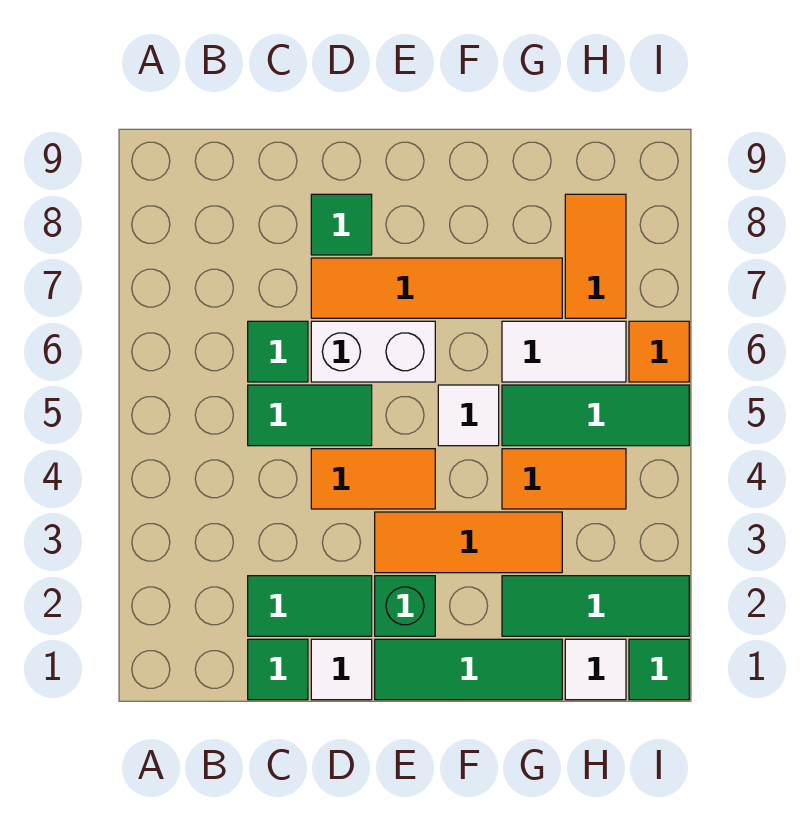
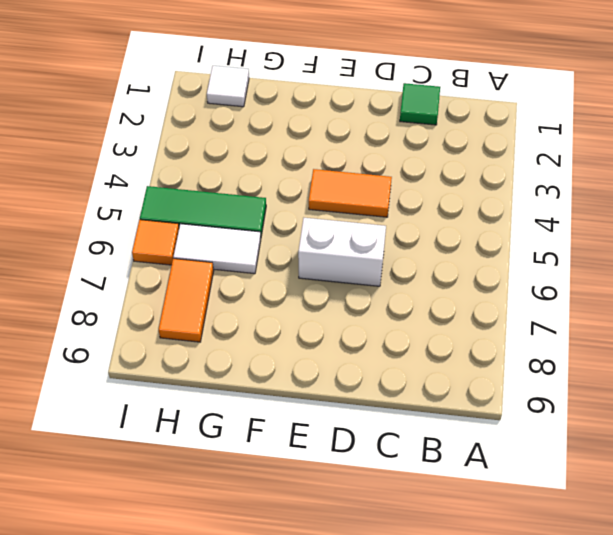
none -> green tile C2:D2 level 1
none -> green tile C5:D5 level 1
none -> green tile C6 level 1

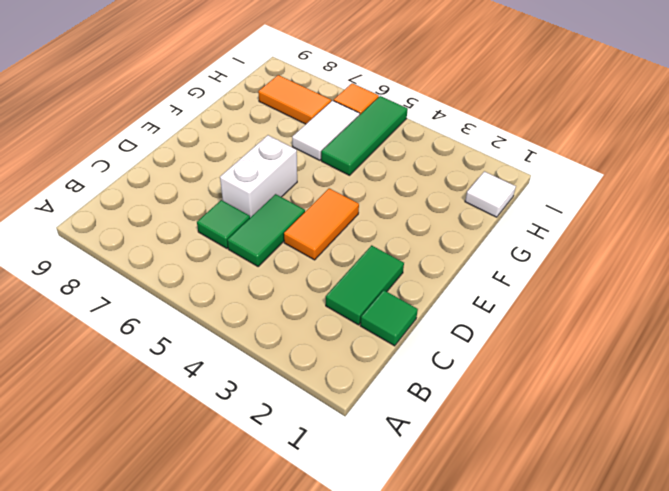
none -> white tile D1 level 1
none -> orange tile D7:G7 level 1
none -> green tile D8 level 1

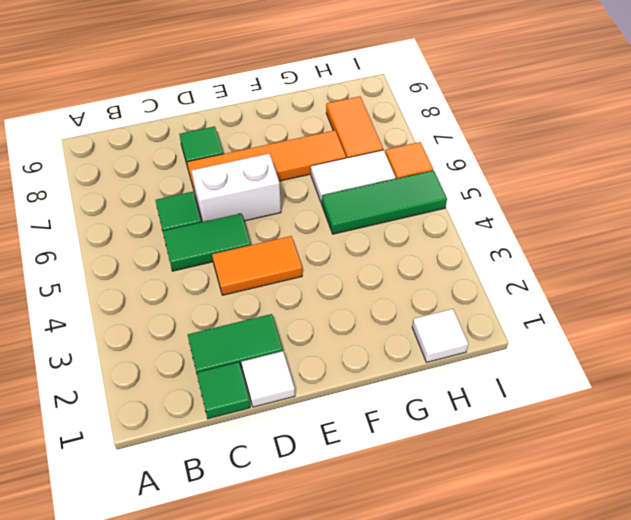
none -> green tile E1:G1 level 1
none -> green brick E2 level 1
none -> orange tile E3:G3 level 1

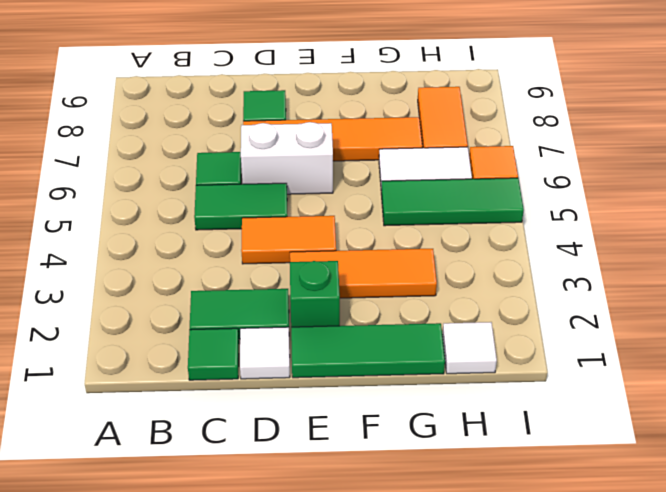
none -> white tile F5 level 1
none -> green tile G2:I2 level 1
none -> orange tile G4:H4 level 1

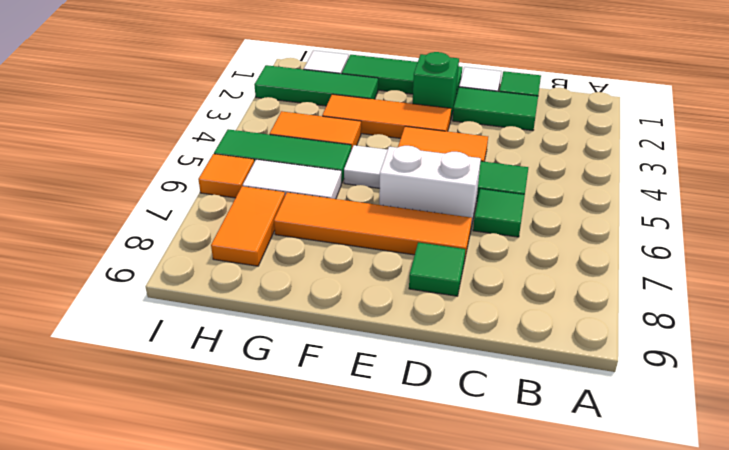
none -> green tile I1 level 1

